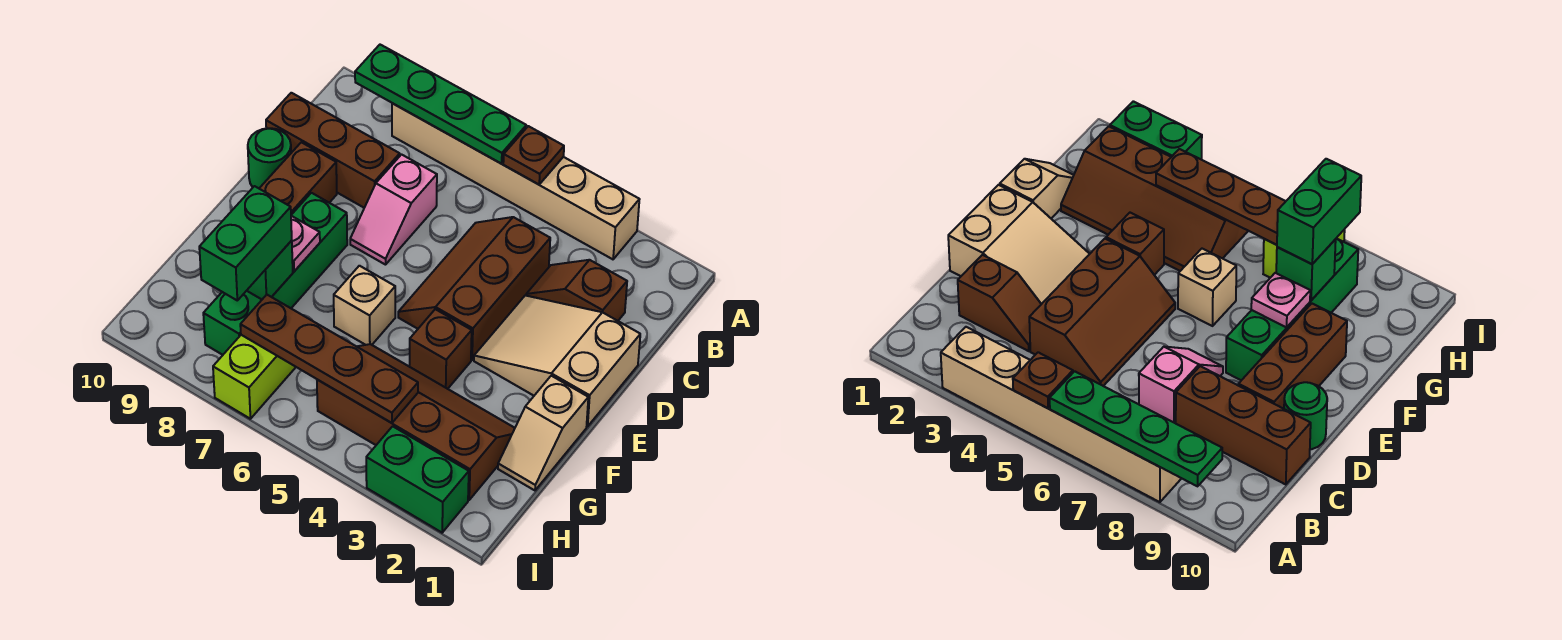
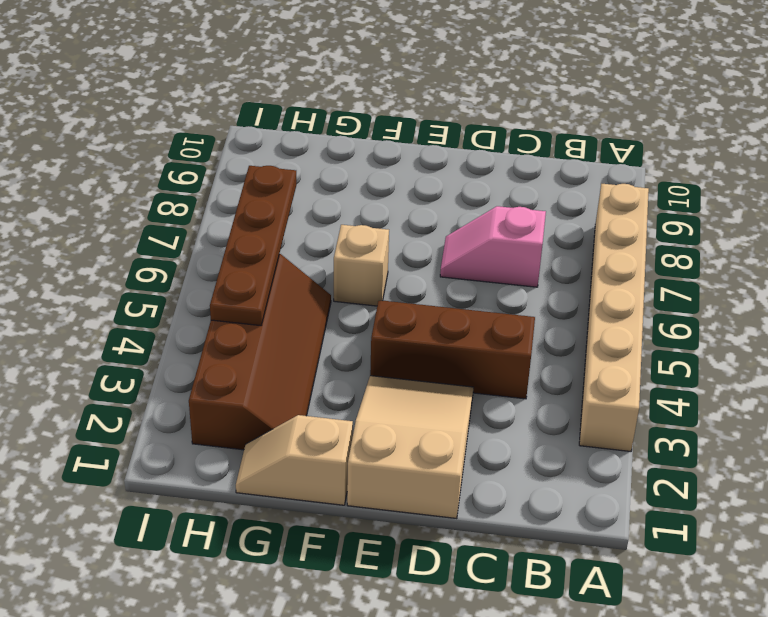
none -> brown slope C2:C3 level 1 top 2
none -> brown brick C8:C10 level 1
none -> brown brick D9:F9 level 1

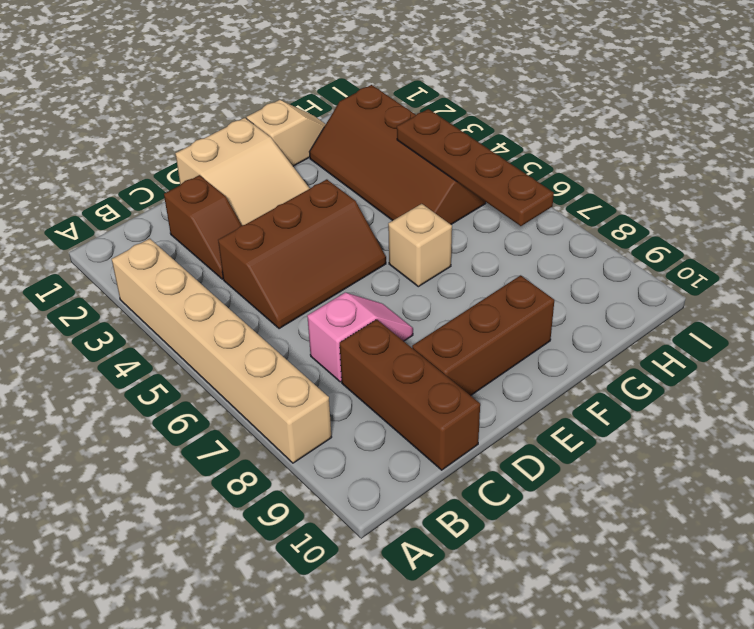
none -> green round brick D10 level 1
none -> green brick E8:H8 level 1
none -> brown brick F4 level 1

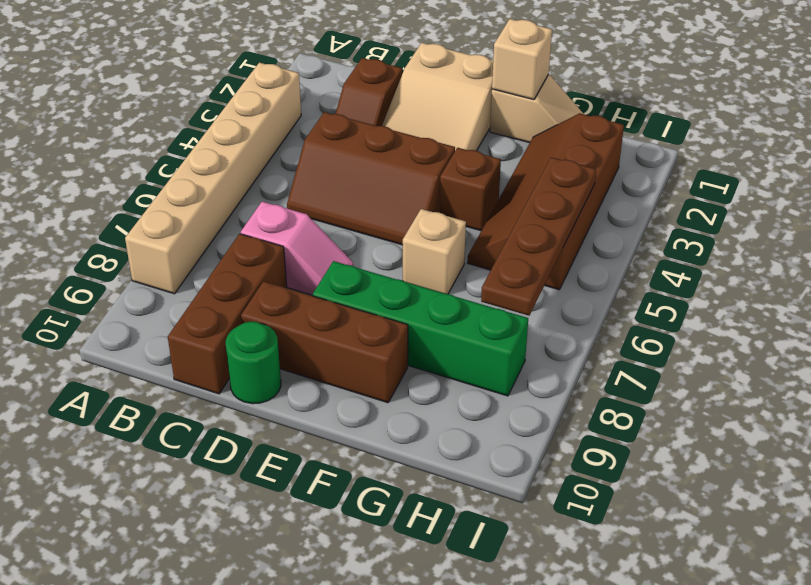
tan brick F1 level 2 -> none
none -> lime brick H7:I7 level 1
none -> green brick I2:I3 level 1
none -> brown plate A5 level 2

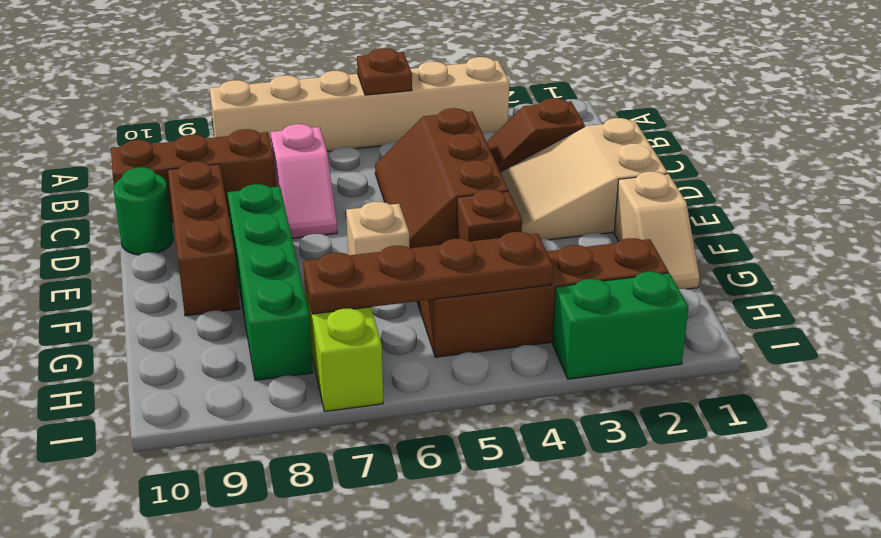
none -> green plate A6:A9 level 2
none -> pink plate F8 level 2
none -> green brick G8 level 2

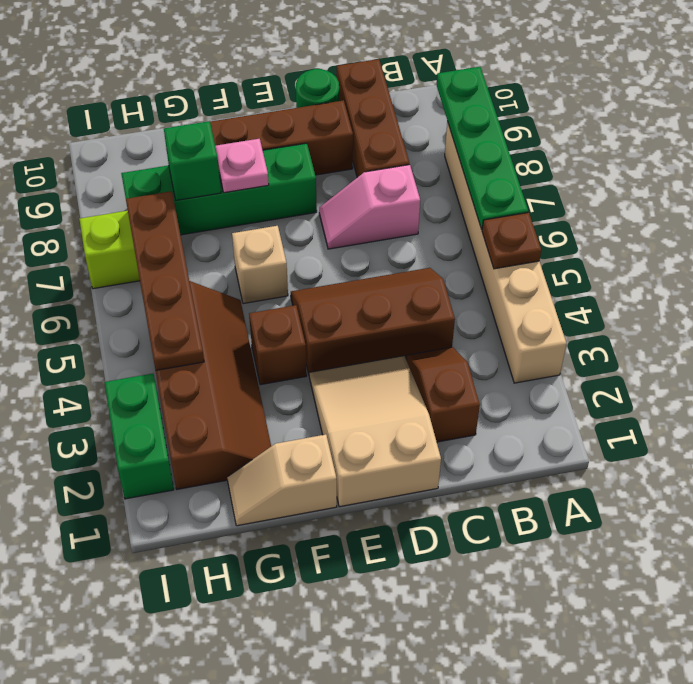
none -> green brick G8:H8 level 3

